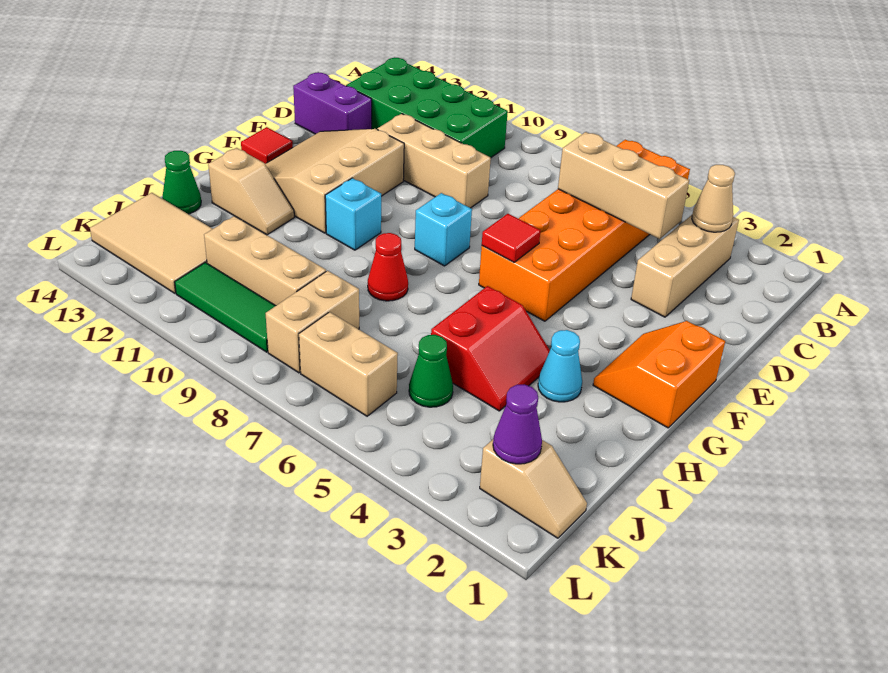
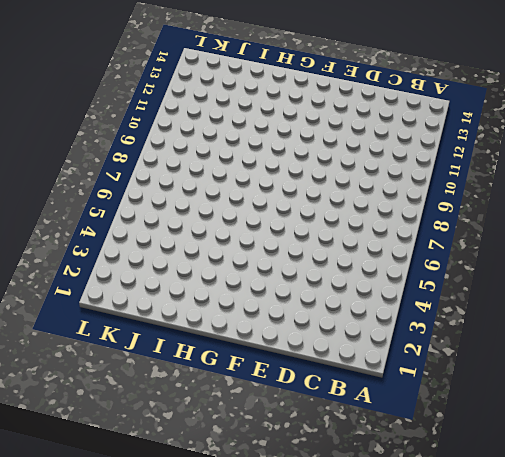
none -> orange brick A5:F6 level 1
none -> tan brick B3:D3 level 1
none -> green brick B10:C13 level 1

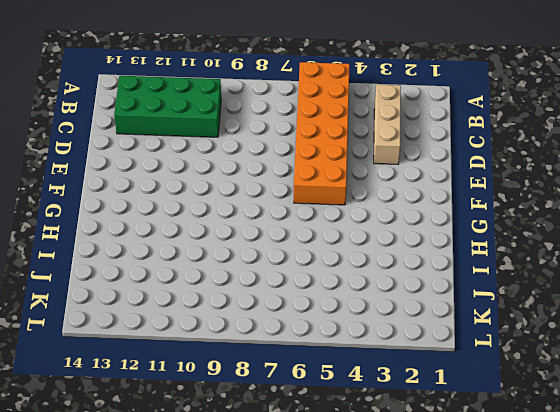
none -> tan brick D9:D11 level 1
none -> purple brick D13:D14 level 1
none -> tan slope E11:G13 level 1 top 11

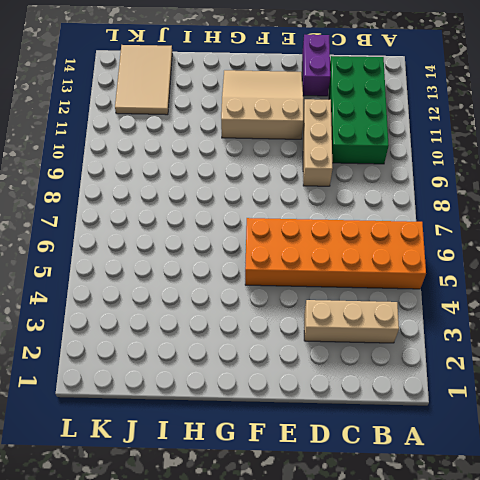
none -> orange slope F1:G2 level 1 top 1
none -> cyan brick F8 level 1
none -> red tile F14 level 1

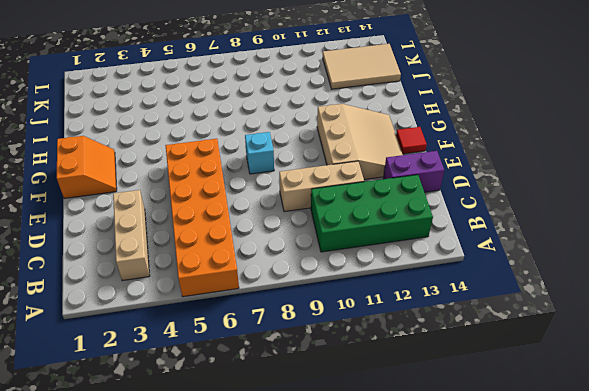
none -> cyan brick G10 level 1
none -> cyan cone H3 level 1
none -> red slope H4:I5 level 1 top 5

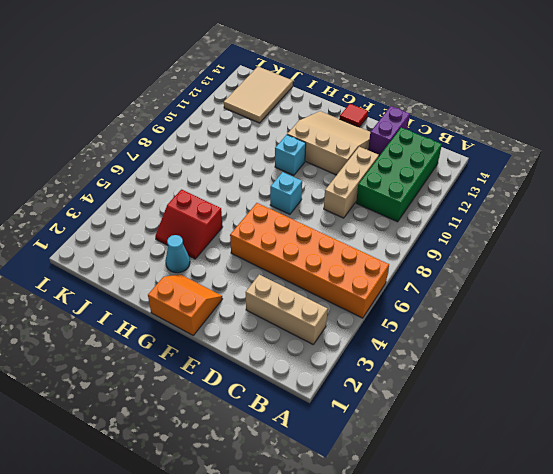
none -> red cone H8 level 1
none -> tan slope H12:H13 level 1 top 13
none -> green cone I14 level 1

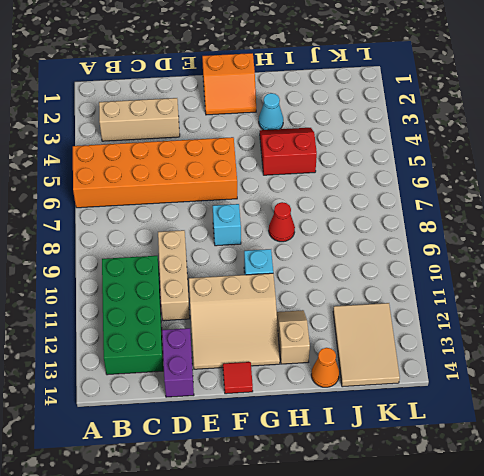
orange cone I14 level 1 -> green cone I14 level 1
none -> green cone J5 level 1
none -> tan brick J8:K8 level 1
none -> tan brick J9:J11 level 1

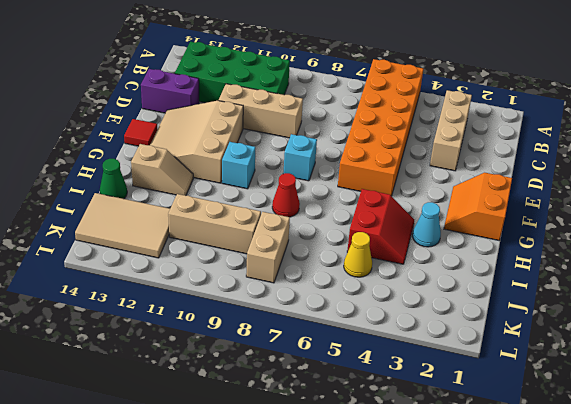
yellow cone J5 level 1 -> green cone J5 level 1
none -> tan slope K1:K2 level 1 top 2
none -> tan brick K6:K7 level 1
none -> green tile K9:K11 level 1

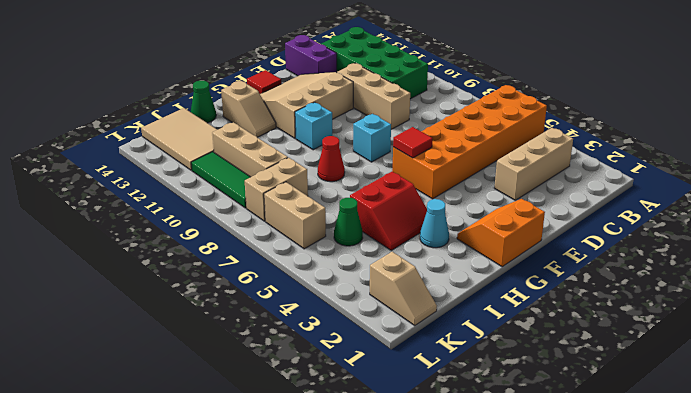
none -> tan cone B3 level 2
none -> tan brick C4:C6 level 2
none -> purple cone K2 level 2

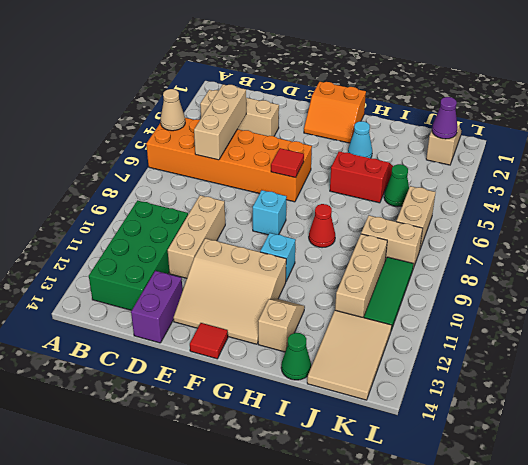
tan cone A5 level 2 -> tan cone B3 level 2

